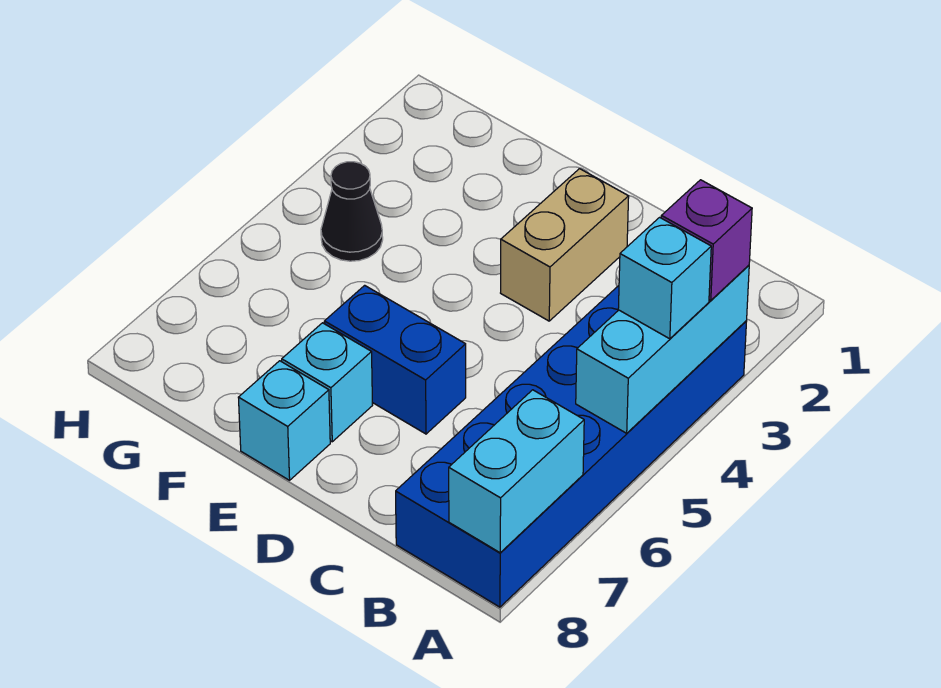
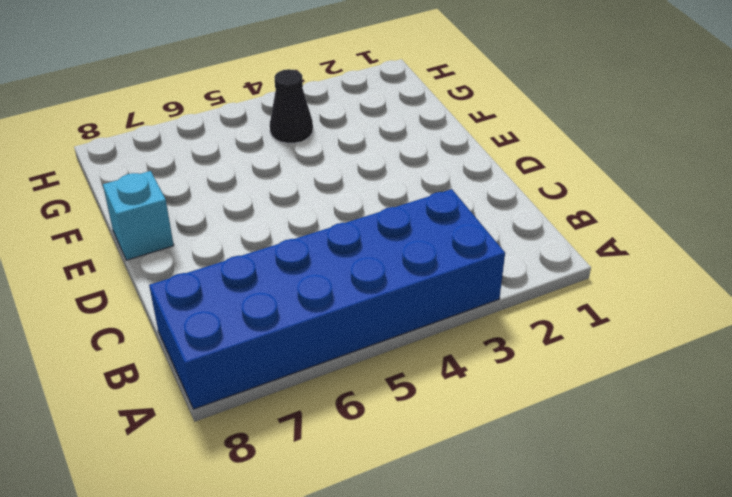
none -> tan brick D2:D3 level 1
none -> blue brick D6:E6 level 1

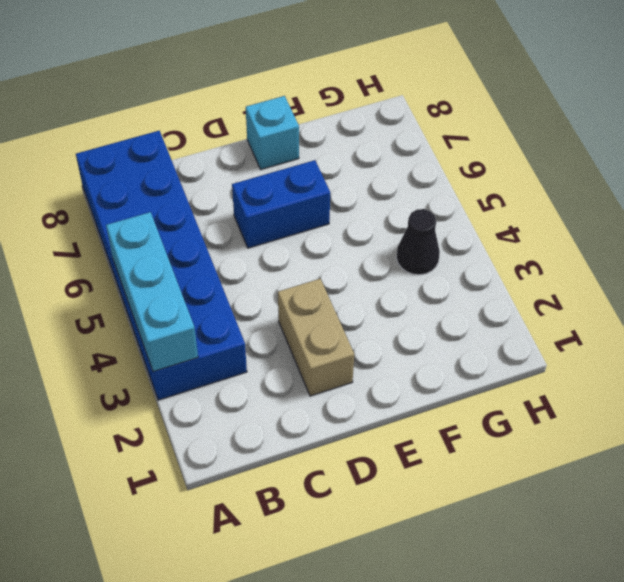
none -> cyan brick E7 level 1
none -> cyan brick A7:A8 level 2

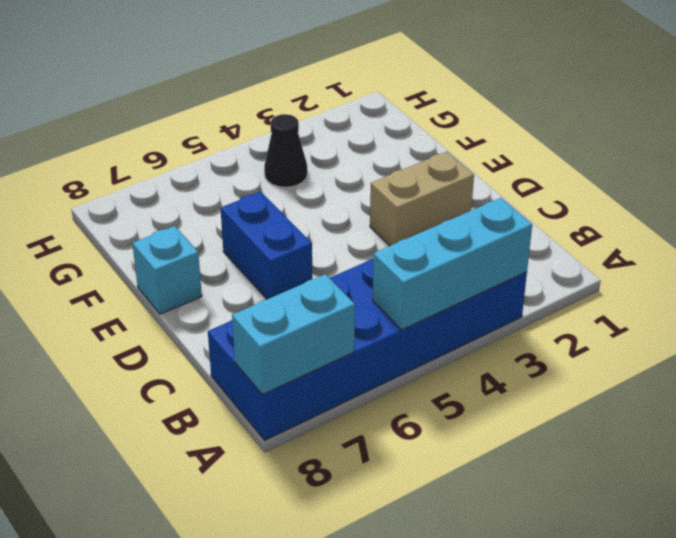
none -> cyan brick E7 level 1
none -> purple brick A3 level 3

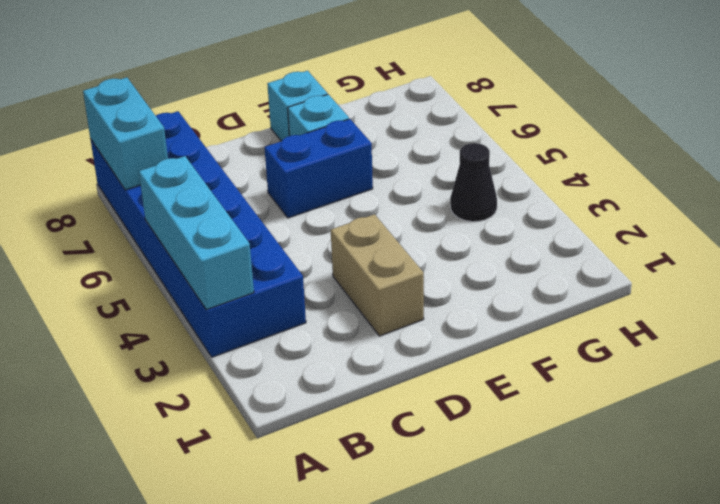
none -> purple brick A3 level 3
none -> cyan brick A4 level 3

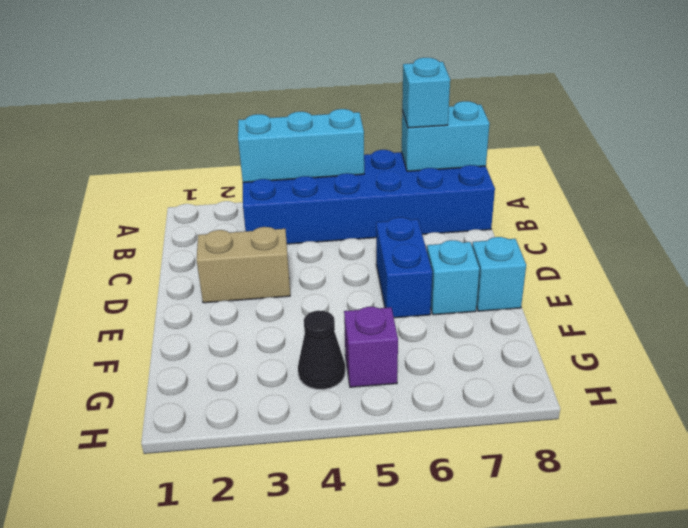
cyan brick A7 level 3 -> cyan brick A4 level 3
purple brick G5 level 1 -> purple brick A3 level 3

